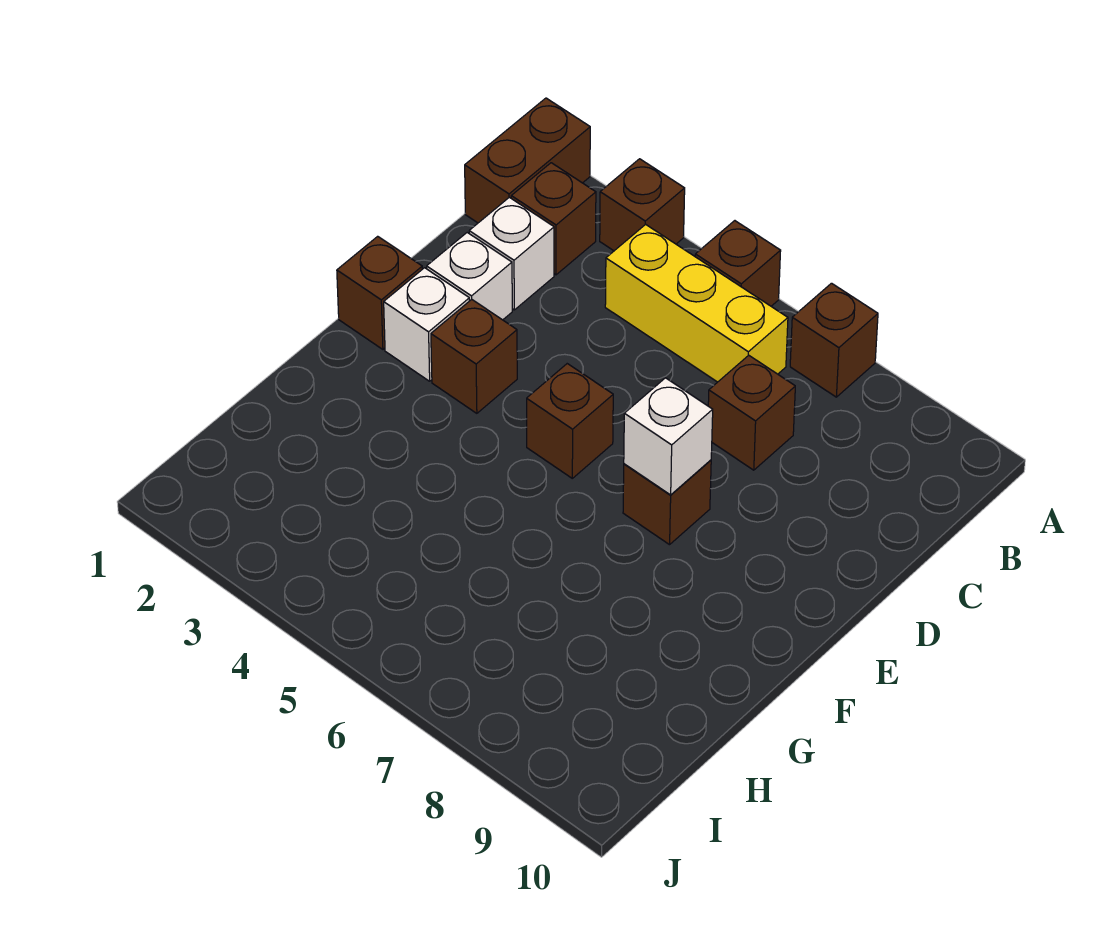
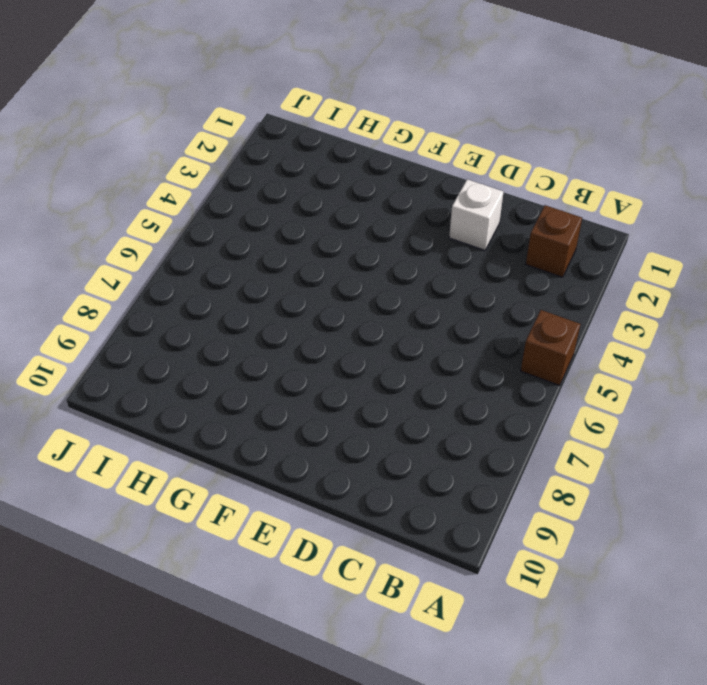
none -> brown brick A1:B1 level 1
none -> brown brick A3 level 1
none -> brown brick A7 level 1

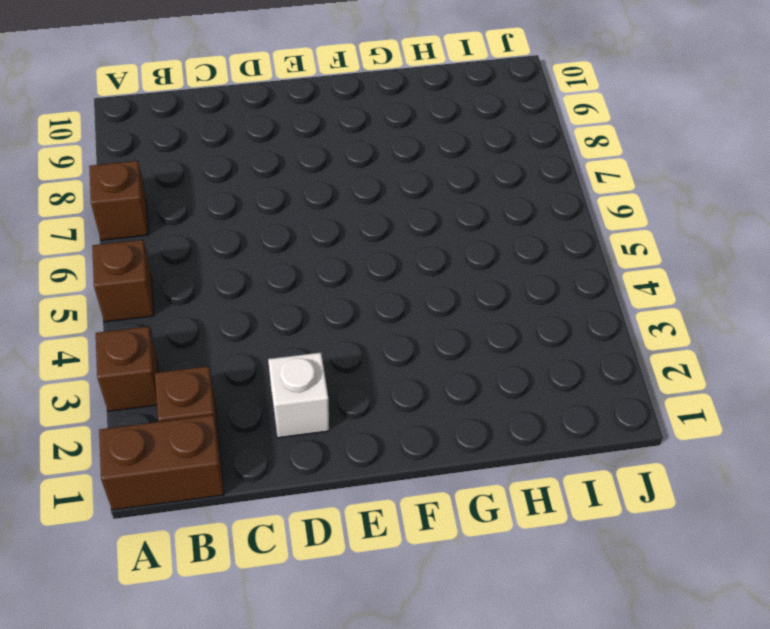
none -> yellow brick B4:B6 level 1
none -> white brick C2 level 1
none -> brown brick C7 level 1

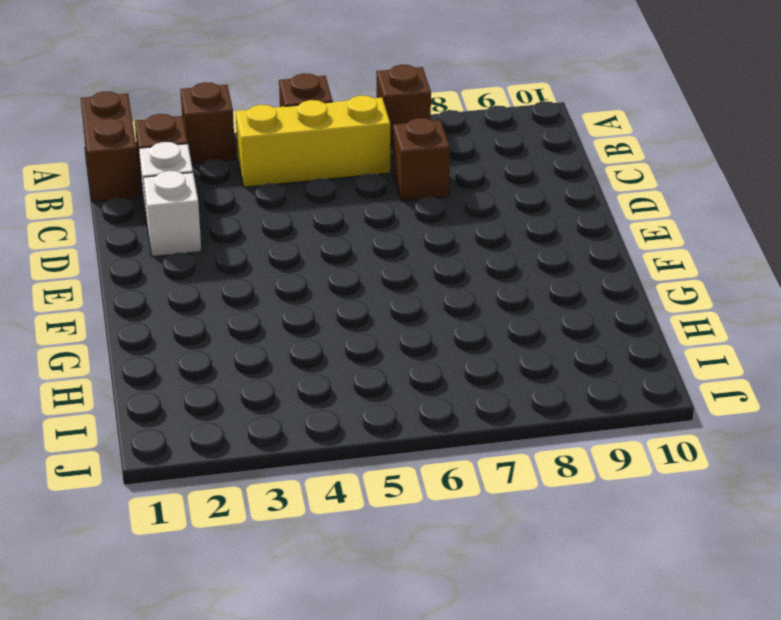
none -> brown brick E1 level 1
none -> white brick E2 level 1
none -> brown brick E3 level 1

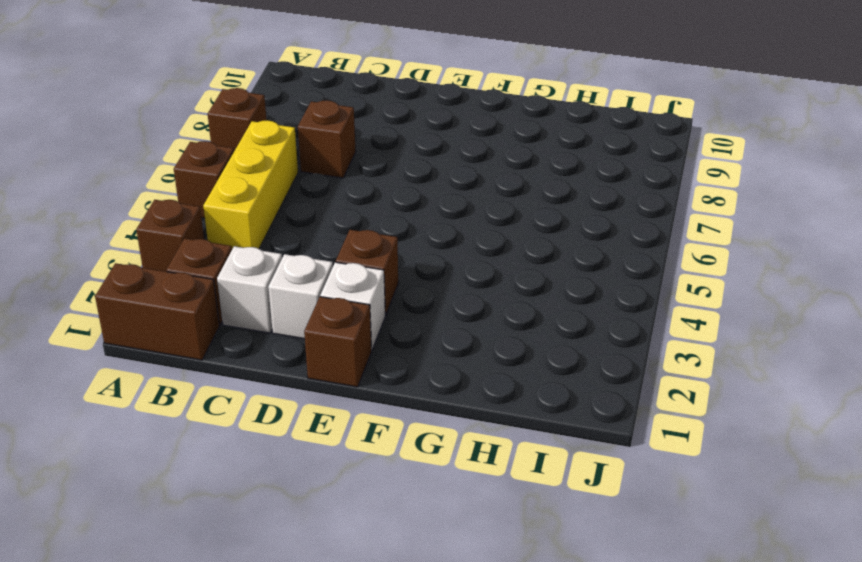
none -> brown brick E5 level 1
none -> brown brick E7 level 1
none -> white brick E7 level 2

